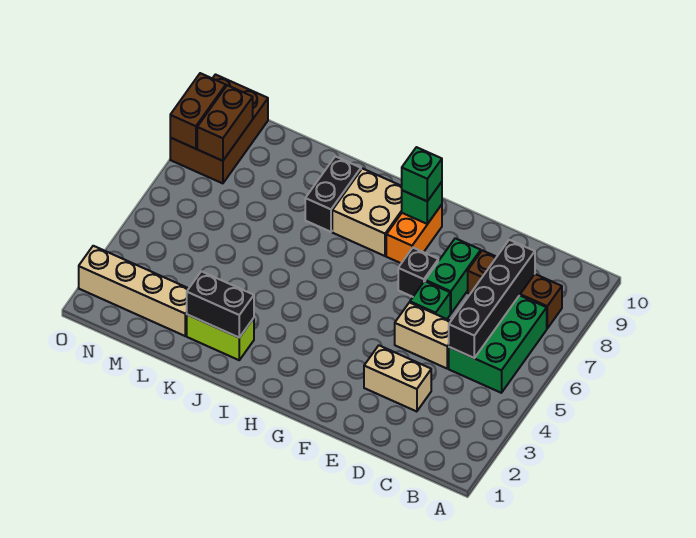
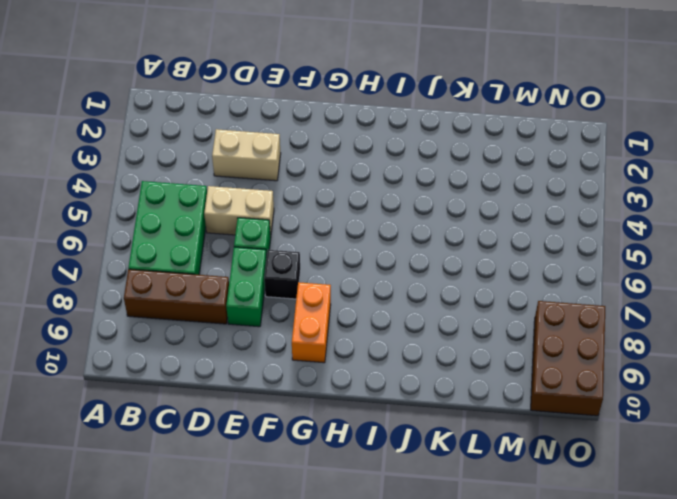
none -> tan brick H8:I9 level 1
none -> lime brick J2:K2 level 1
none -> black brick J8:J9 level 1

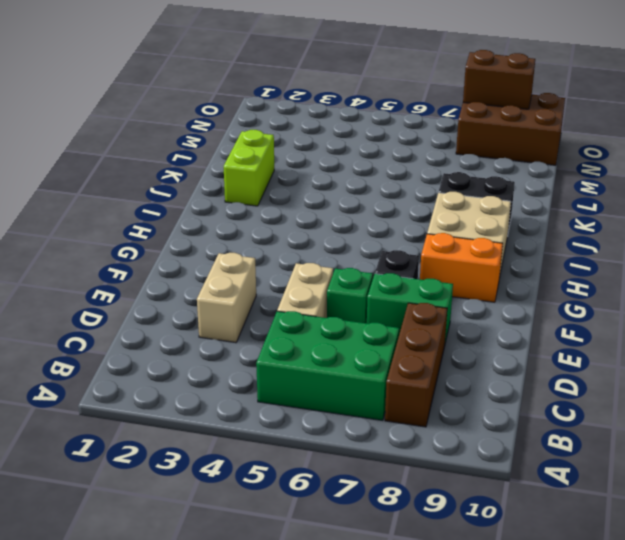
none -> tan brick L2:O2 level 1
none -> black brick C5:C8 level 2
none -> green brick G9 level 2

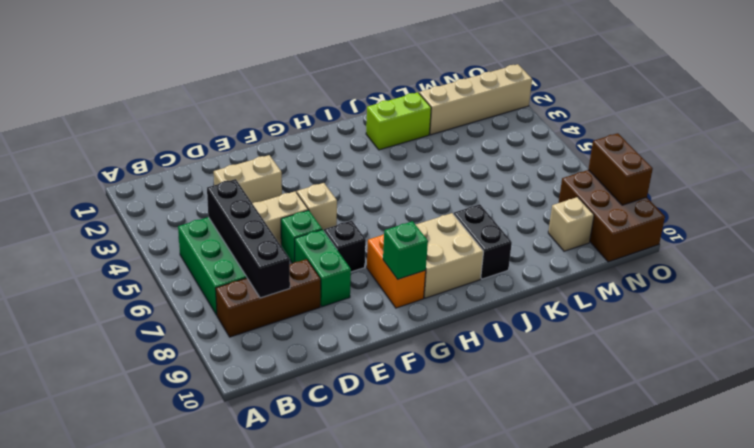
tan brick F5 level 1 -> none
tan brick M9 level 1 -> none
none -> black brick J2:K2 level 2
none -> brown brick N8:N9 level 2
none -> green brick G9 level 3

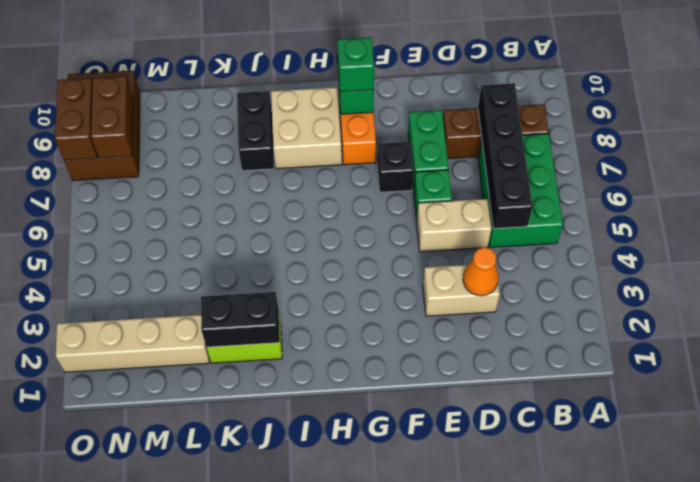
orange cone D3 level 2 -> none

